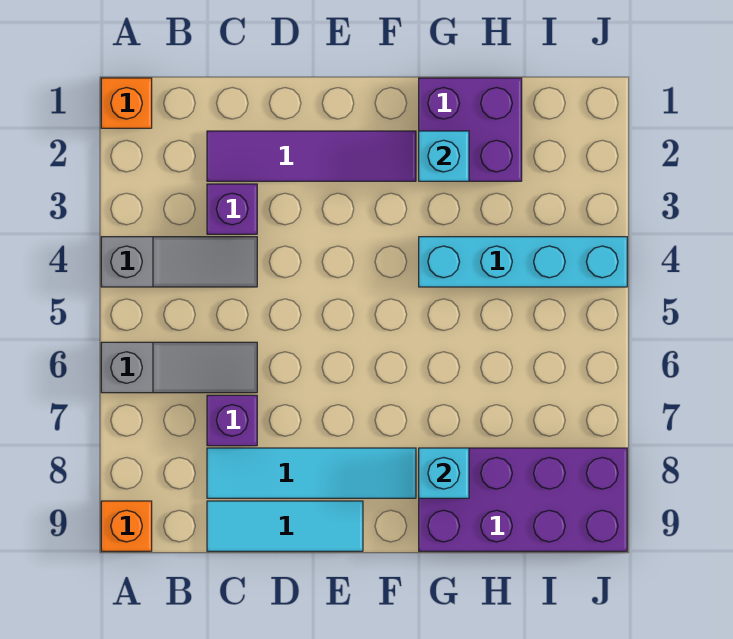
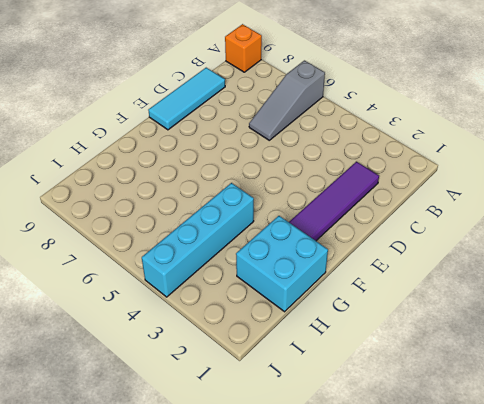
cyan brick G1:H2 level 1 -> purple brick G1:H2 level 1
none -> orange brick A1 level 1
none -> grey slope A4:C4 level 1 top A
none -> purple brick C3 level 1

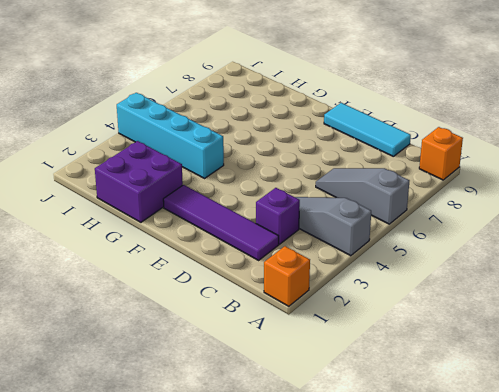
none -> purple brick C7 level 1
none -> cyan tile C8:F8 level 1
none -> purple brick G8:J9 level 1

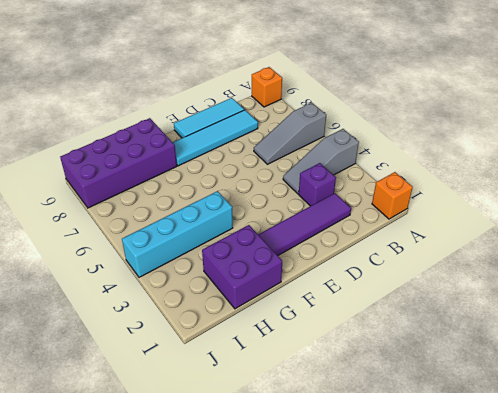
none -> purple brick C7 level 1
none -> cyan brick G2 level 2
none -> cyan brick G8 level 2

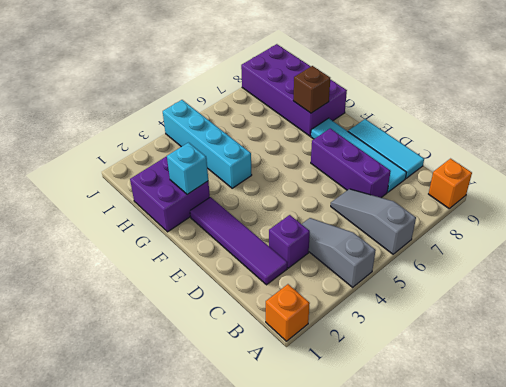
purple brick C7:E7 level 1 -> purple brick C7 level 1
brown brick G8 level 2 -> cyan brick G8 level 2

